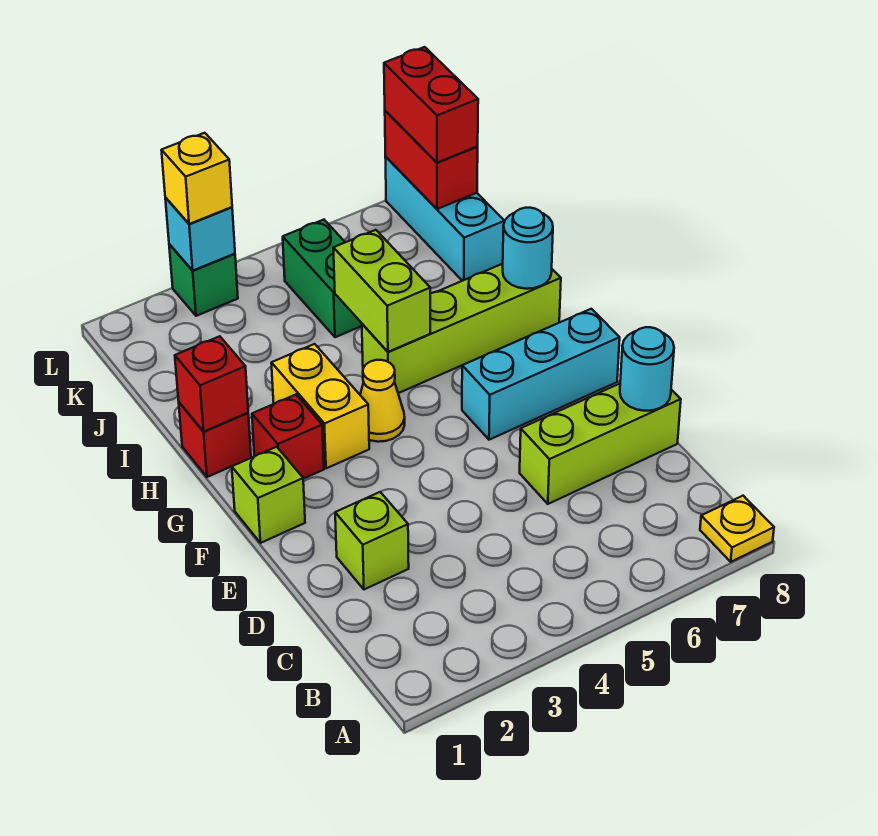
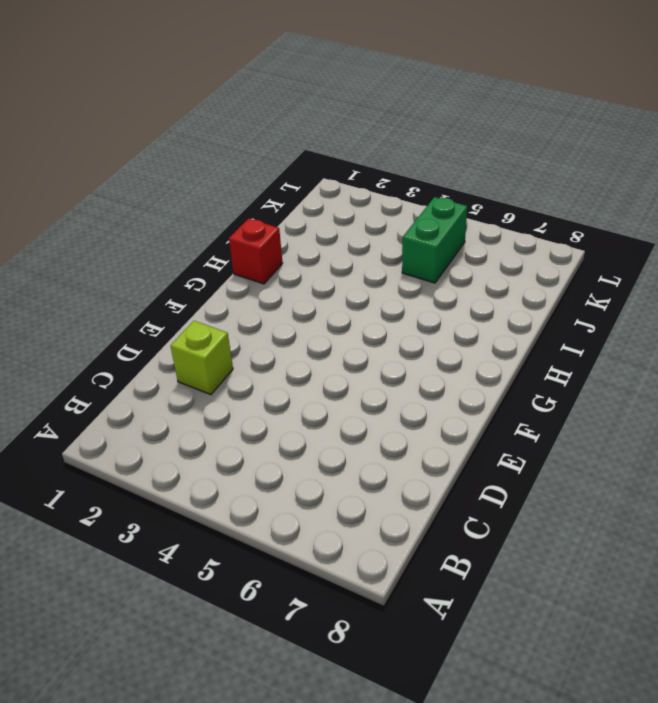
none -> yellow plate A8 level 1
none -> lime brick D6:D8 level 1
none -> lime brick F1 level 1

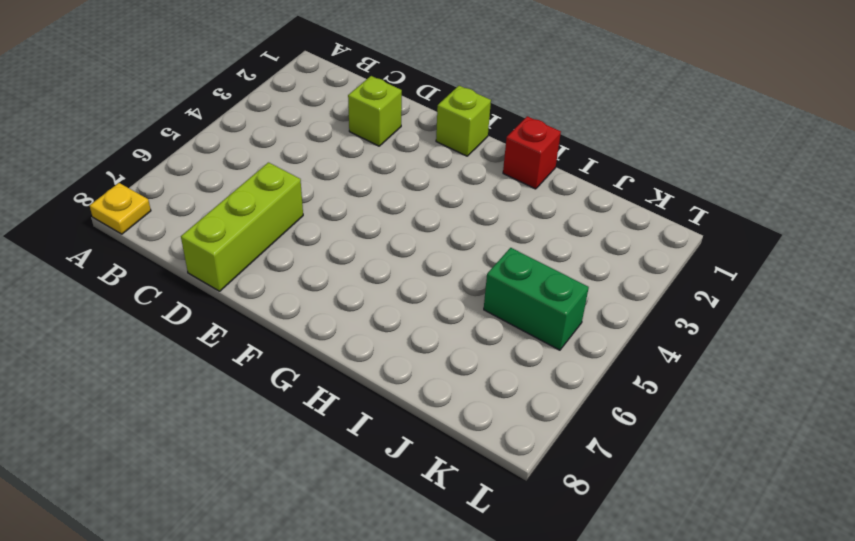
none -> cyan brick F6:F8 level 1
none -> red brick G2 level 1
none -> yellow brick G3:H3 level 1

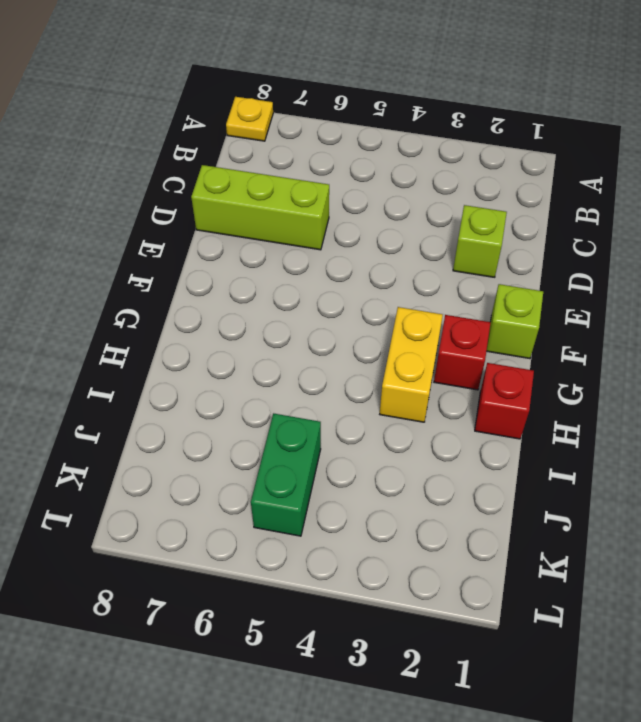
none -> cyan brick F6:F8 level 1
none -> yellow cone G4 level 1
none -> lime brick H5:H8 level 1

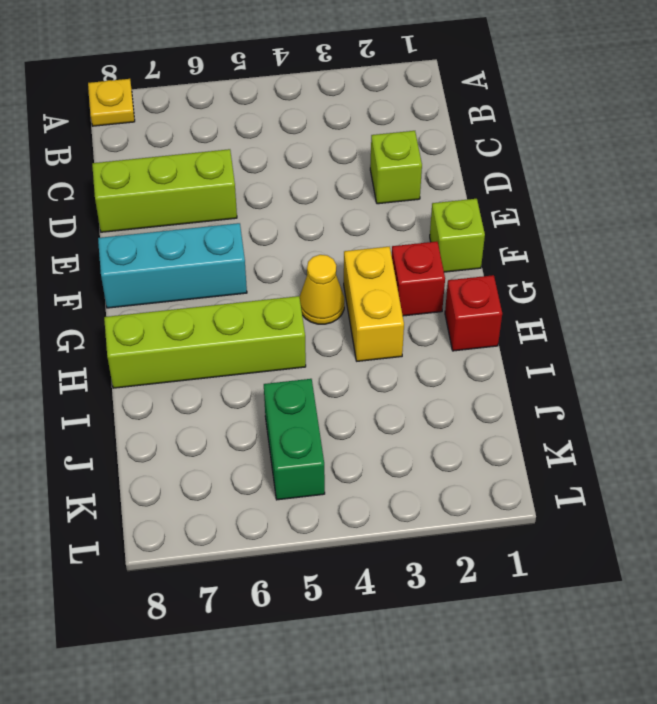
none -> cyan brick J8:L8 level 1
none -> green brick L3 level 1
none -> cyan round brick D8 level 2

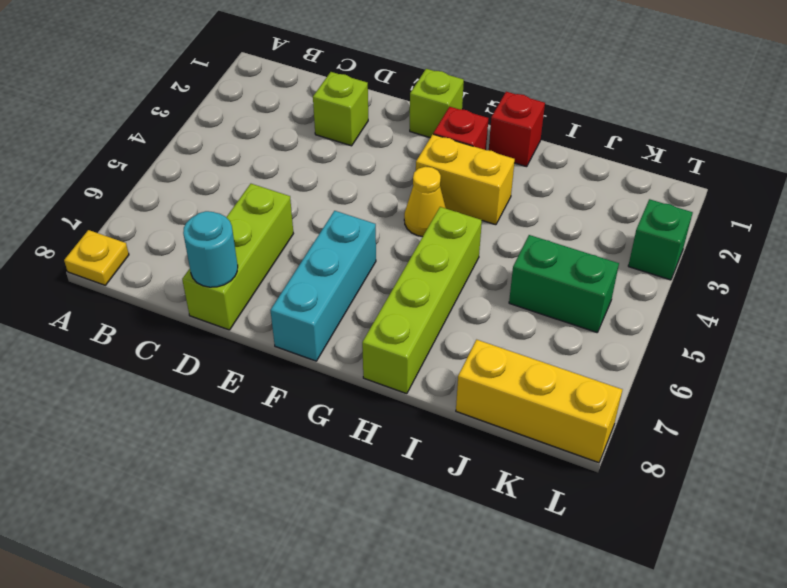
yellow brick J8:L8 level 1 -> cyan brick J8:L8 level 1
none -> red brick H1 level 2
none -> lime brick H5:I5 level 2
none -> cyan round brick H8 level 2

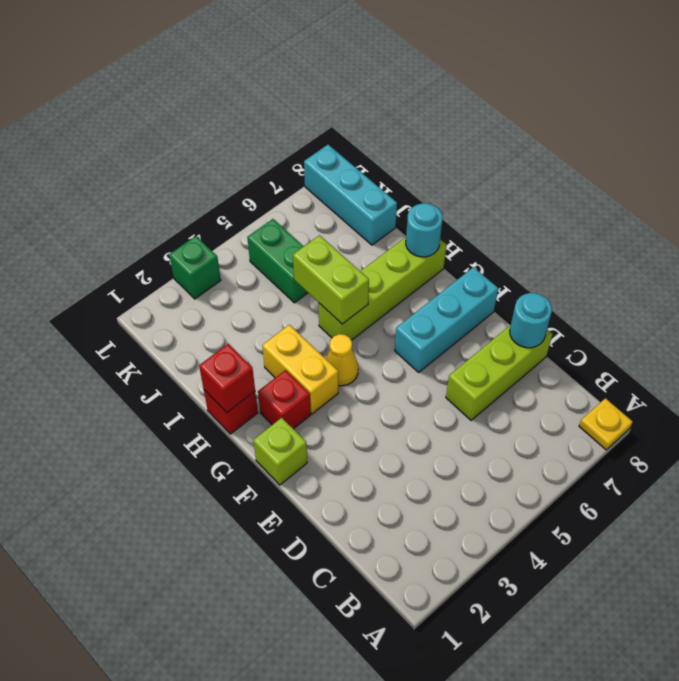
none -> lime brick D2 level 1
none -> red brick K8:L8 level 2
none -> cyan brick L3 level 2

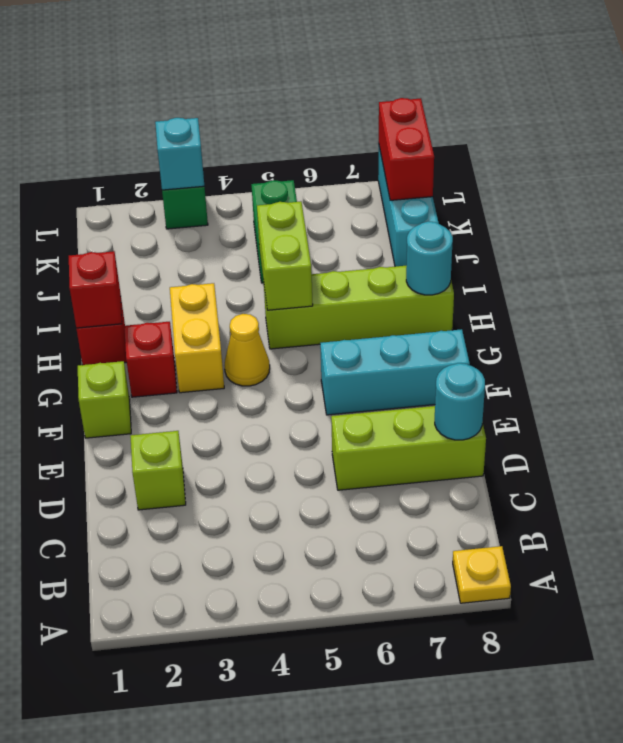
none -> red brick K8:L8 level 3
none -> yellow brick L3 level 3

